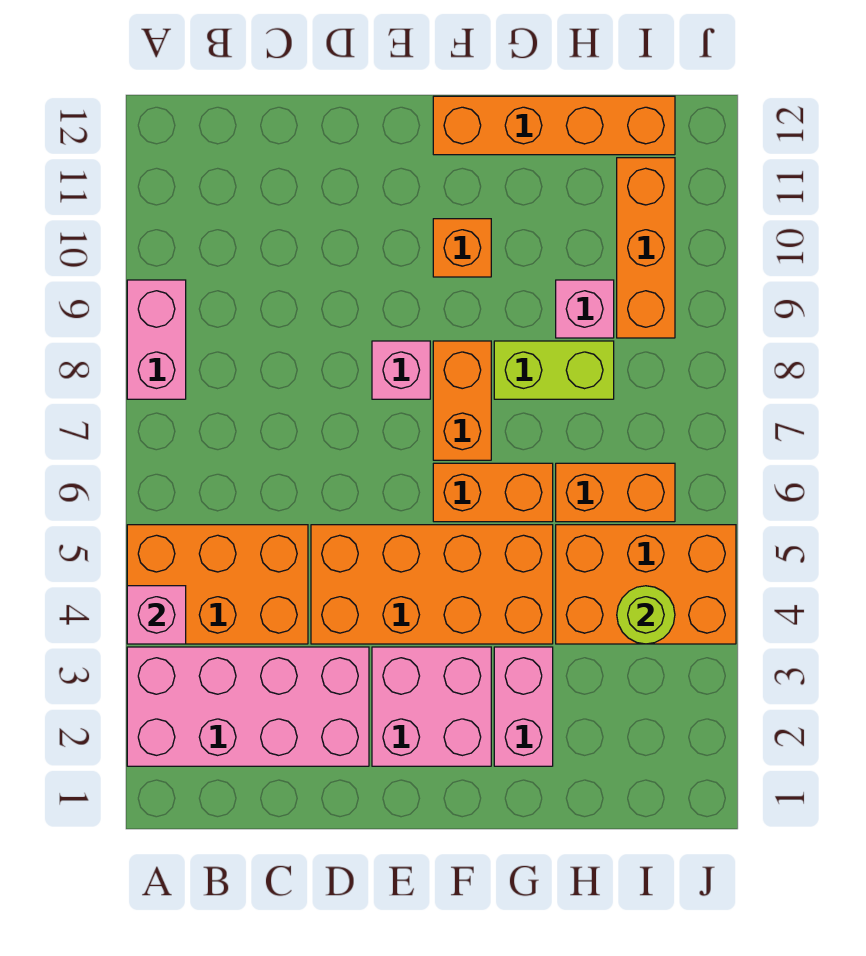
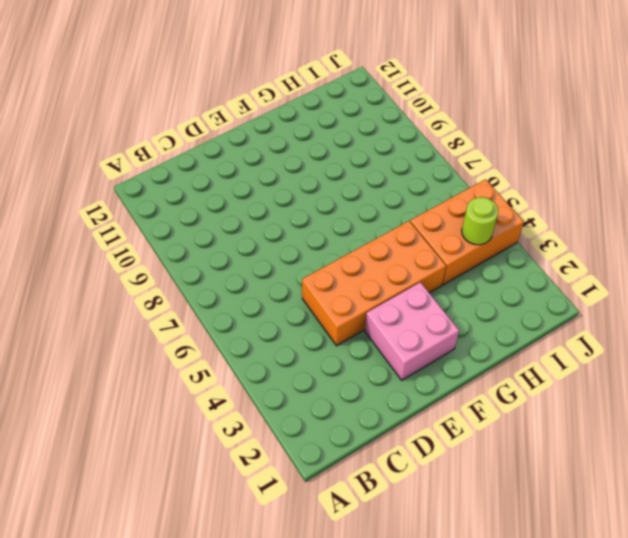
none -> pink brick A2:D3 level 1
none -> orange brick A4:C5 level 1
none -> pink brick A8:A9 level 1

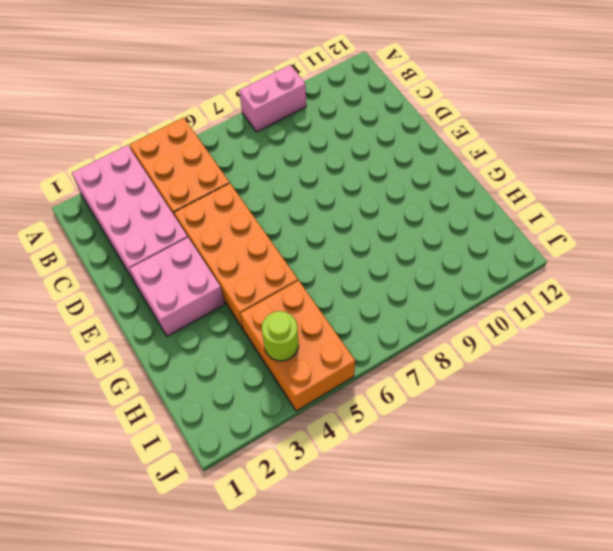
none -> pink brick E8 level 1
none -> orange brick F6:G6 level 1
none -> orange brick F7:F8 level 1

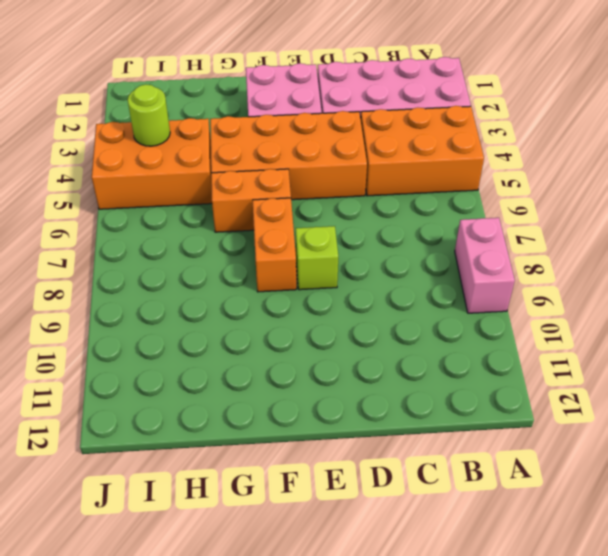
lime brick E8 level 1 -> pink brick E8 level 1
none -> orange brick F10 level 1
none -> orange brick F12:I12 level 1
none -> pink brick G2:G3 level 1

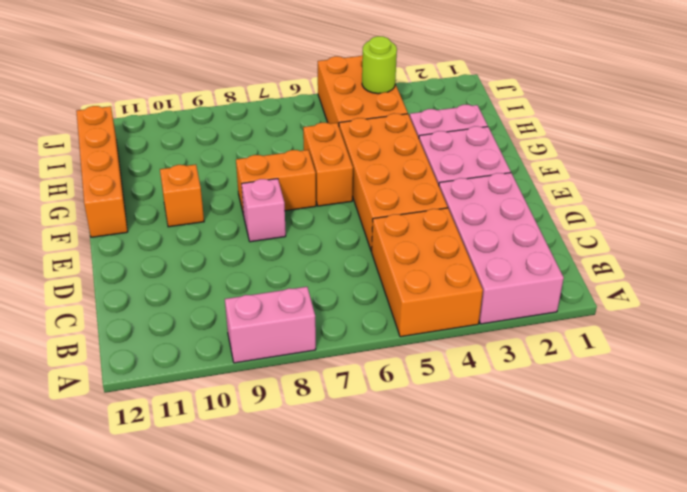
none -> lime brick G8:H8 level 1
none -> orange brick H6:I6 level 1
none -> pink brick H9 level 1

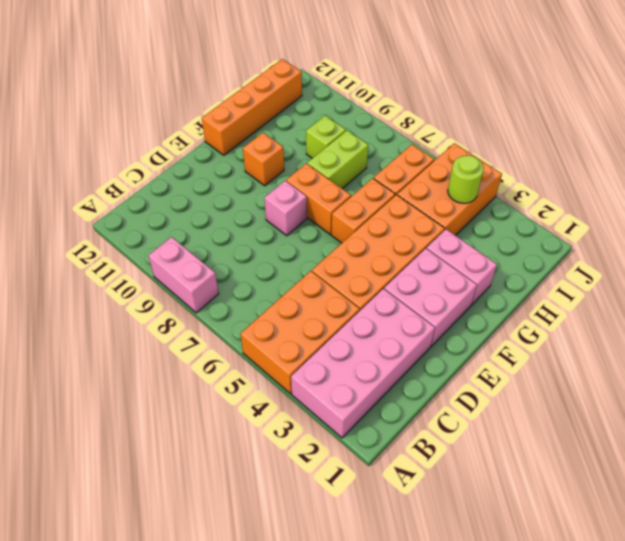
lime brick H9 level 1 -> pink brick H9 level 1
none -> orange brick I9:I11 level 1
none -> pink brick A4 level 2

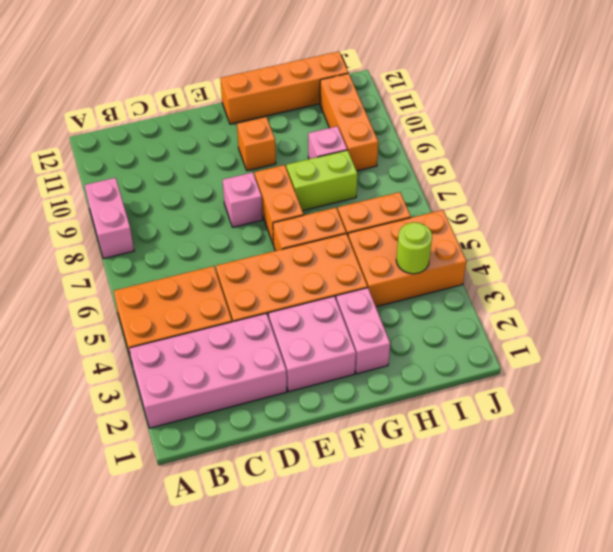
none -> pink brick A4 level 2

